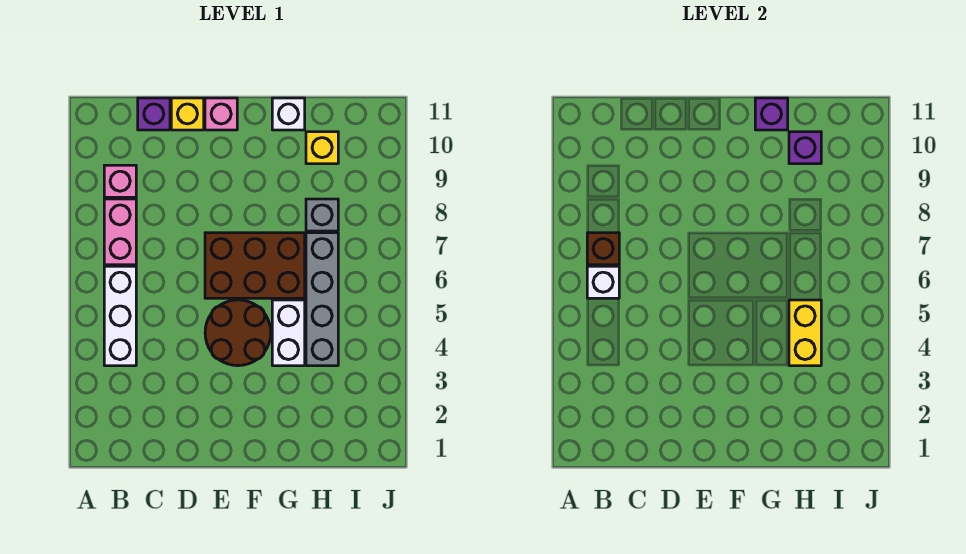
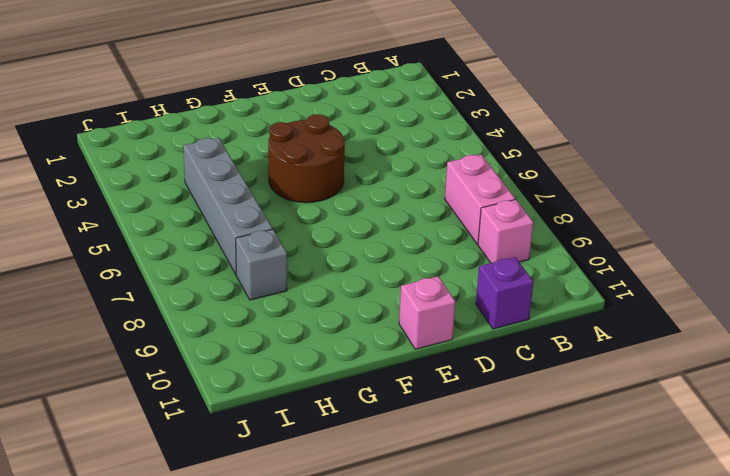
none -> white brick B4:B6 level 1
none -> yellow brick D11 level 1
none -> brown brick E6:G7 level 1

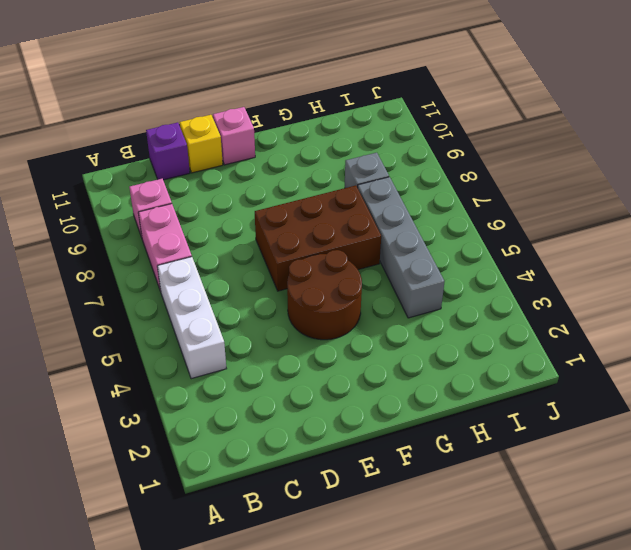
none -> white brick G4:G5 level 1
none -> white brick G11 level 1
none -> yellow brick H10 level 1

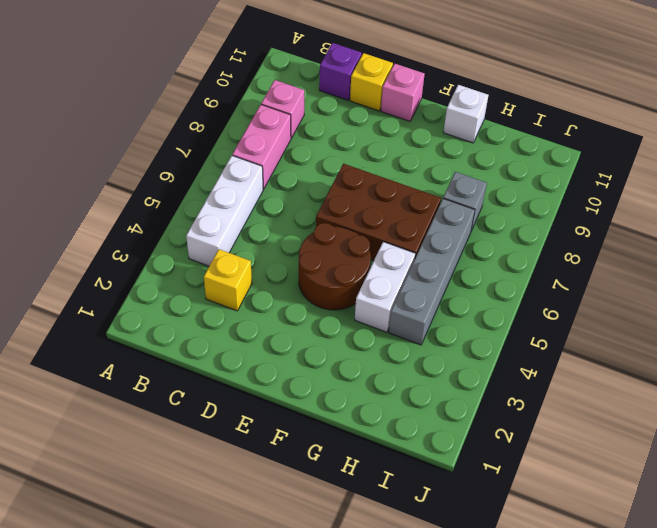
yellow brick C3 level 1 -> yellow brick H10 level 1
none -> white brick B6 level 2
none -> brown brick B7 level 2
none -> purple brick G11 level 2

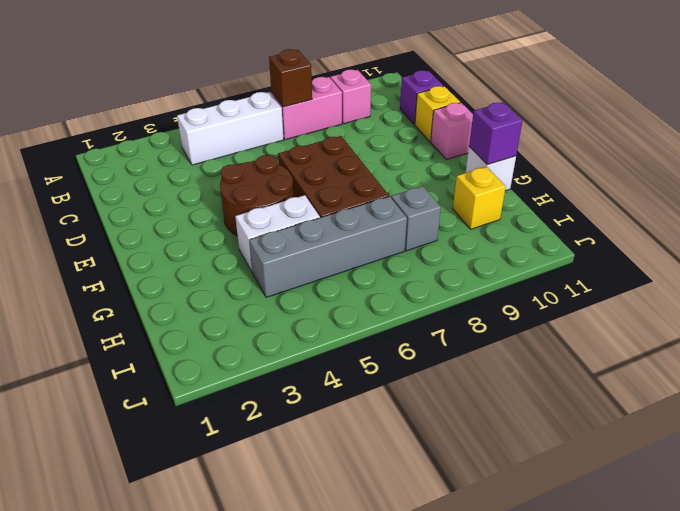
none -> white brick B6 level 2
none -> yellow brick H4:H5 level 2
none -> purple brick H10 level 2

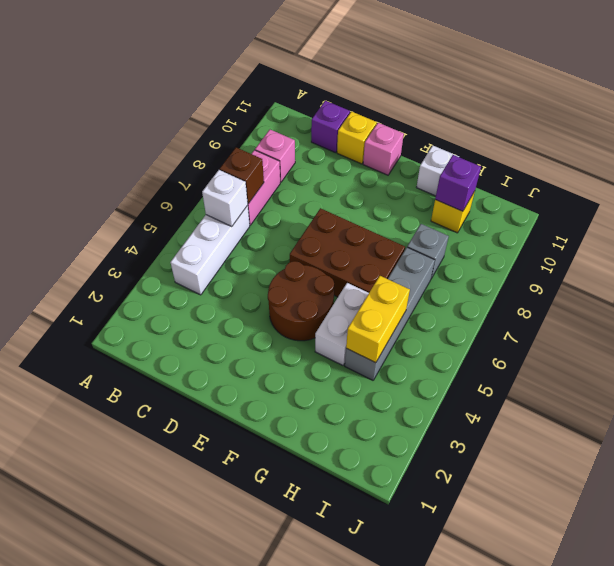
none -> purple brick G11 level 2

